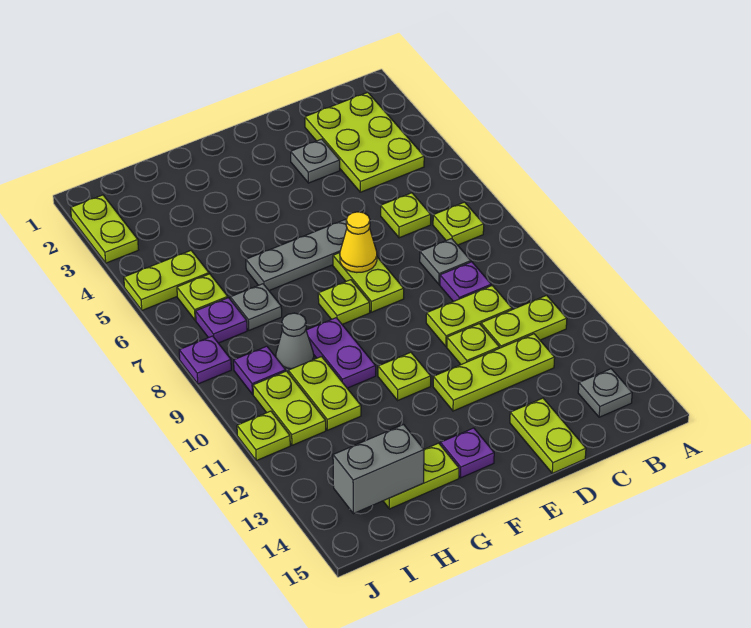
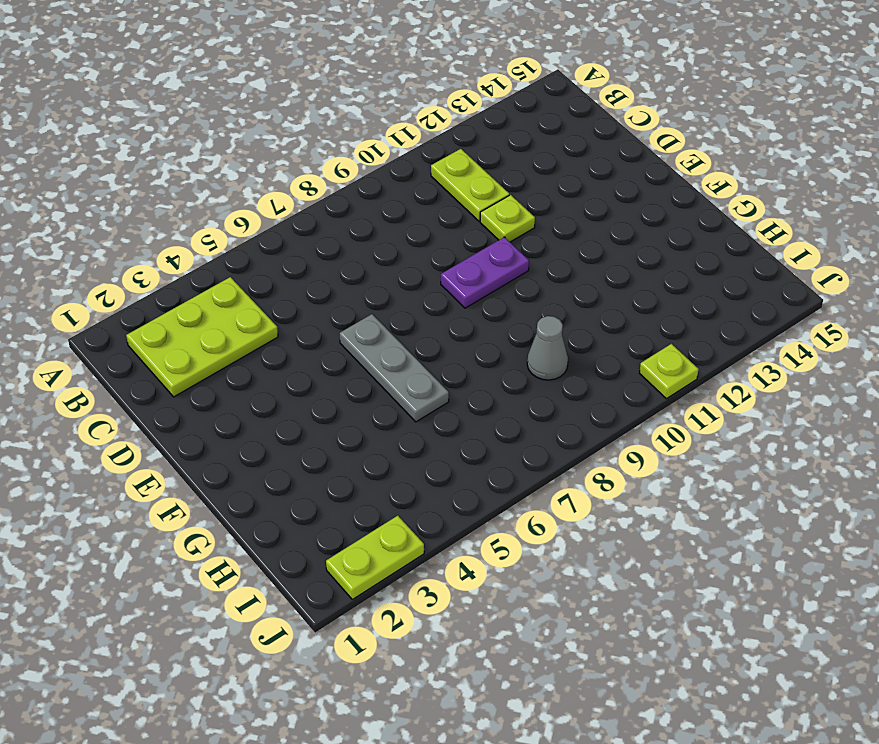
purple plate E9:E10 level 1 -> purple plate G9:G10 level 1
none -> lime plate B7 level 1
none -> grey plate B14 level 1
none -> lime plate C6 level 1
none -> grey plate C8 level 1

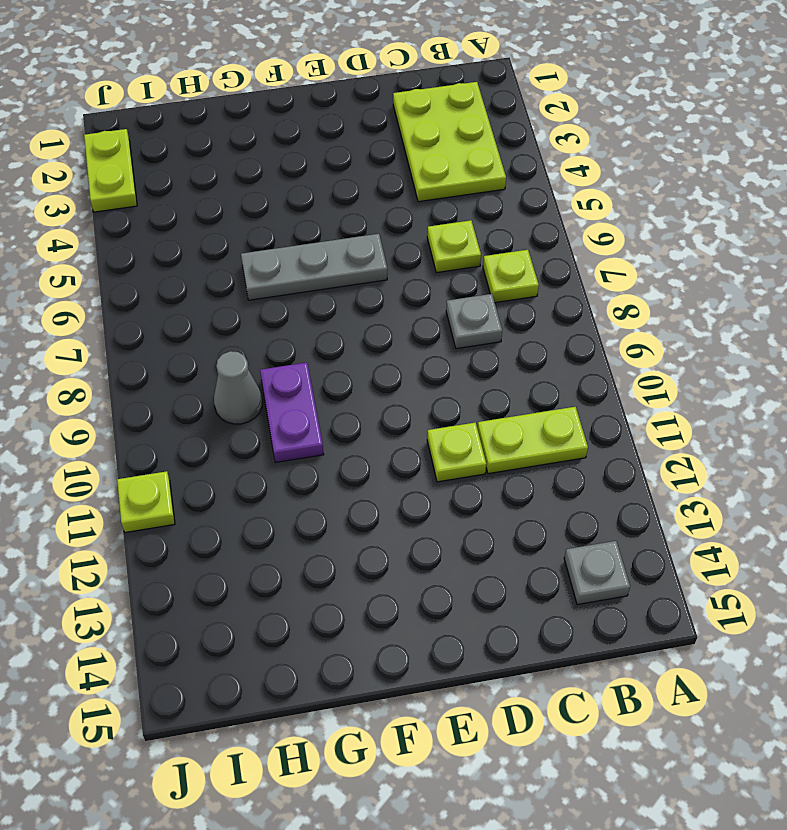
none -> purple plate C9 level 1
none -> lime plate C10:D10 level 1
none -> lime plate C12:E12 level 1
none -> grey plate D3 level 1

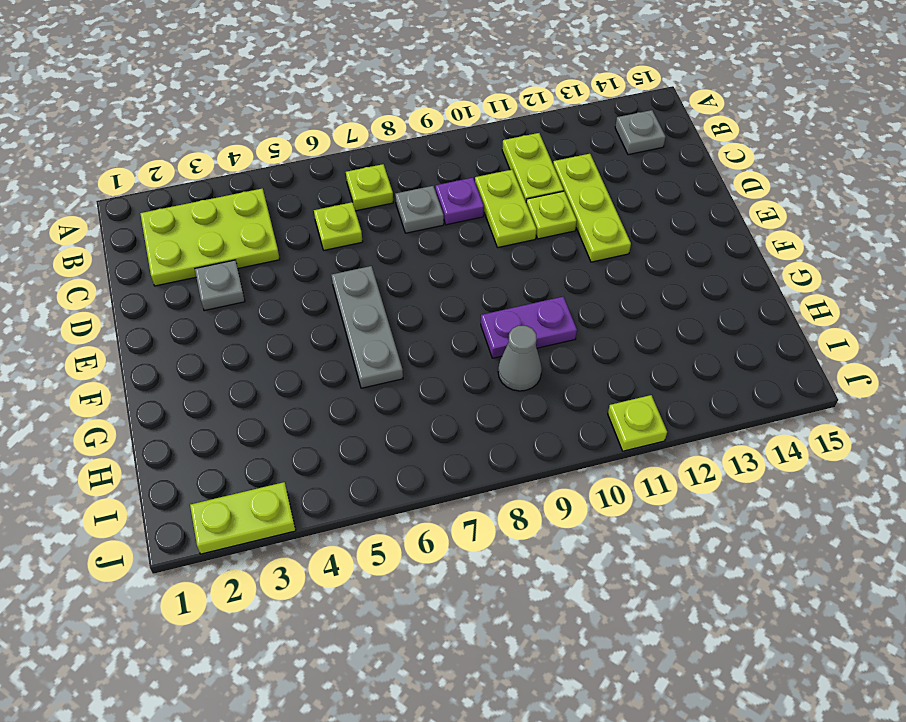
none -> lime plate D14:D15 level 1
none -> lime plate E7:E8 level 1
none -> lime plate F8 level 1
none -> lime plate F11 level 1

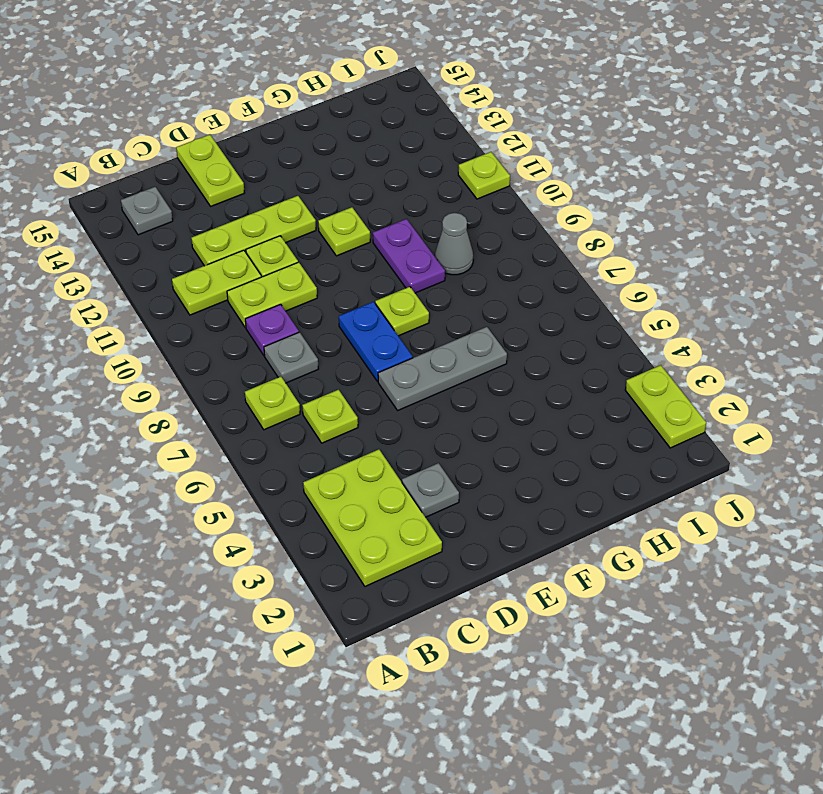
blue plate E7:E8 level 1 -> lime plate E7:E8 level 1
none -> purple plate F14 level 1
none -> lime plate G14:H14 level 1
none -> grey plate H7 level 1
none -> lime plate H10:H11 level 1

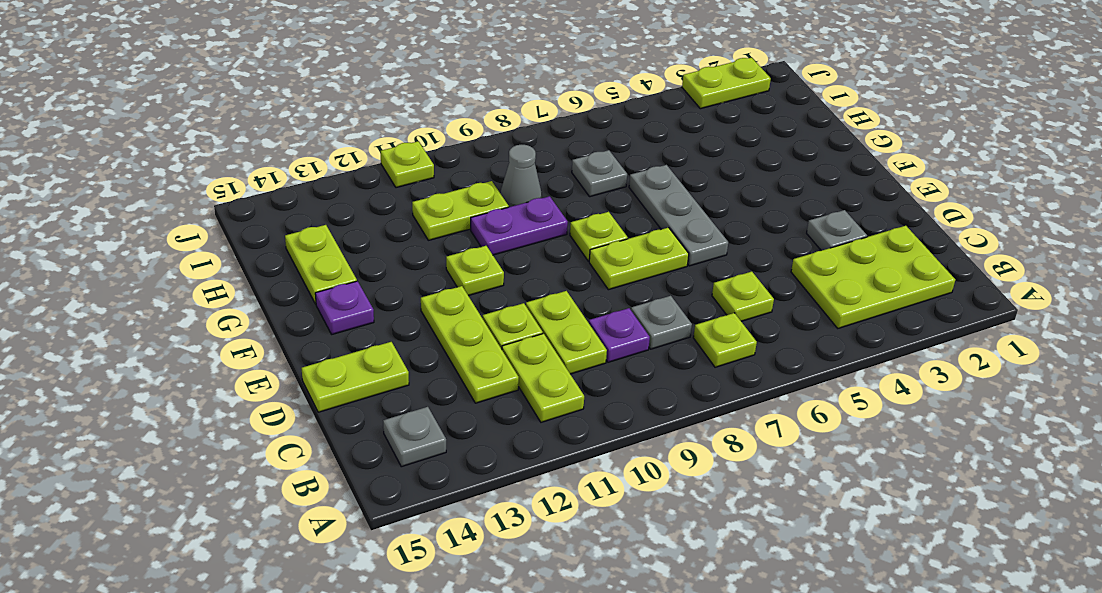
none -> lime plate I5:J5 level 1
none -> lime plate I6 level 1
none -> purple plate I7 level 1
none -> purple plate I9 level 1

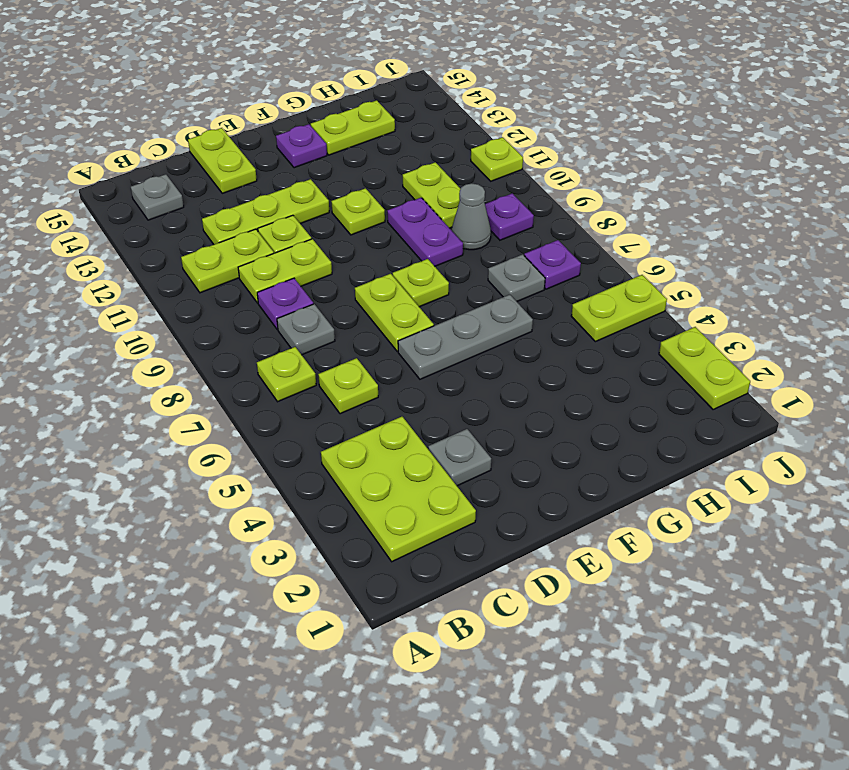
none -> lime plate I6 level 1
none -> lime plate I10:I11 level 1
none -> purple plate J8 level 1
none -> yellow cone E7 level 2

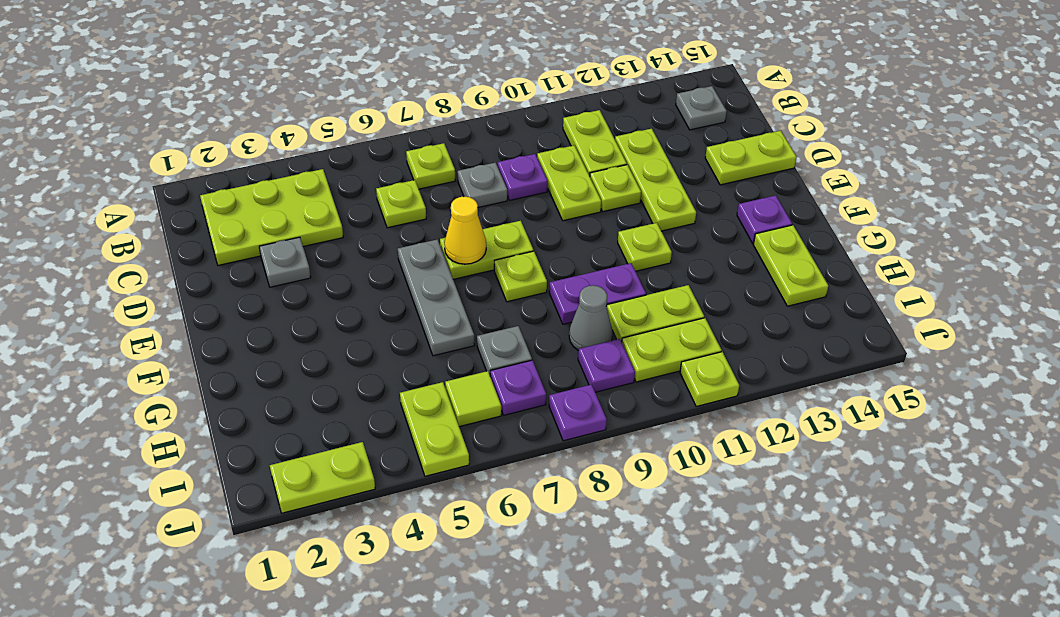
lime tile I6 level 1 -> lime plate I6 level 1
none -> grey brick H14:I14 level 2

